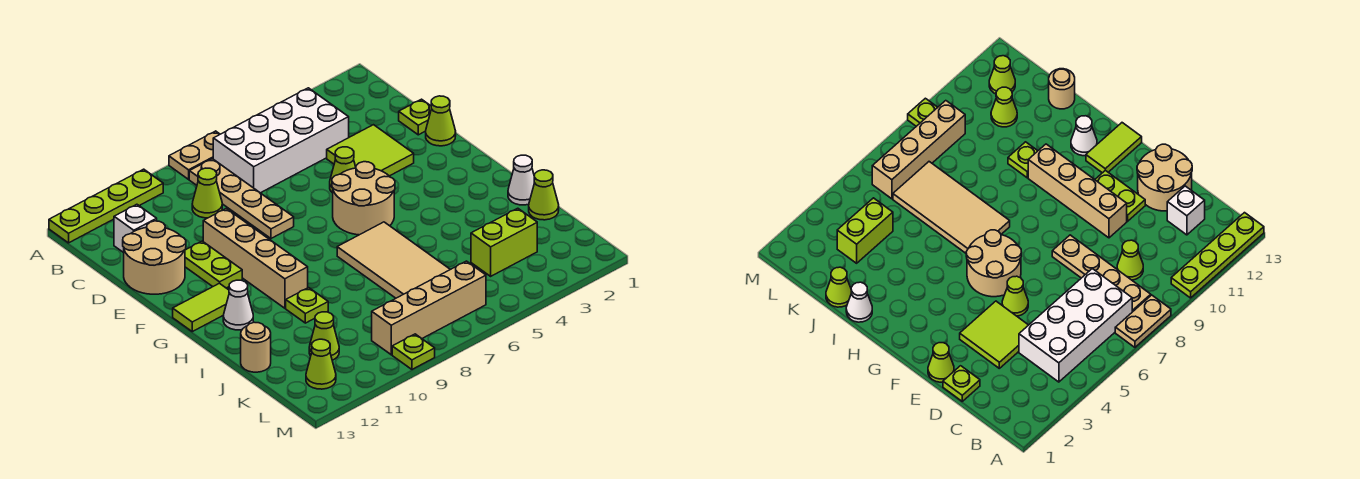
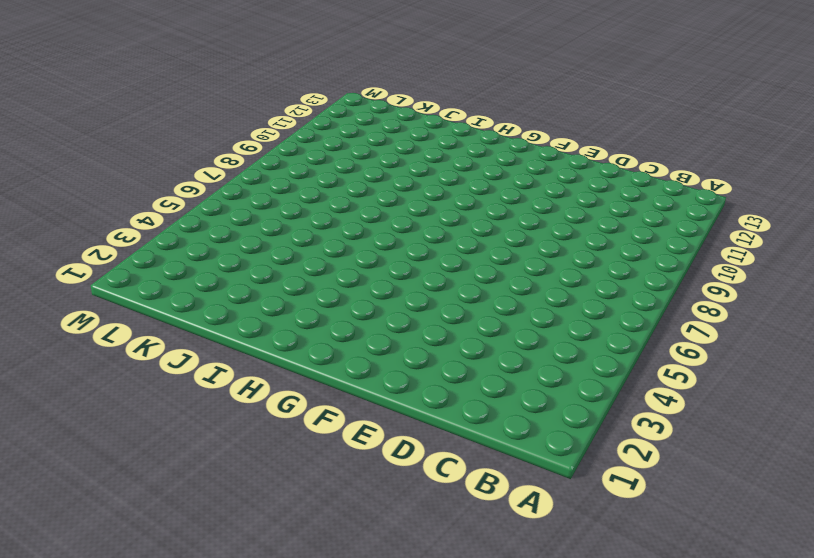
none -> tan plate A7:A8 level 1
none -> lime plate A10:A13 level 1
none -> white brick B4:C7 level 1

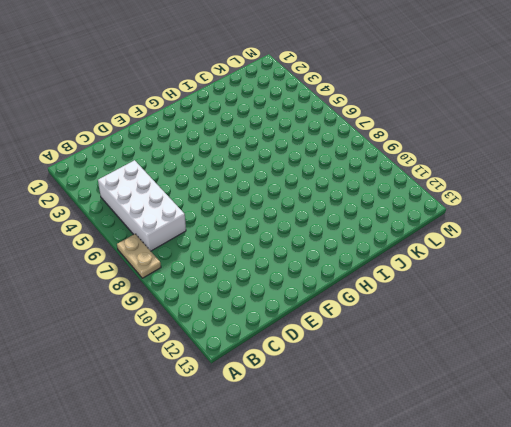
none -> lime plate A10:A13 level 1
none -> tan plate B8:E8 level 1
none -> lime cone C9 level 1

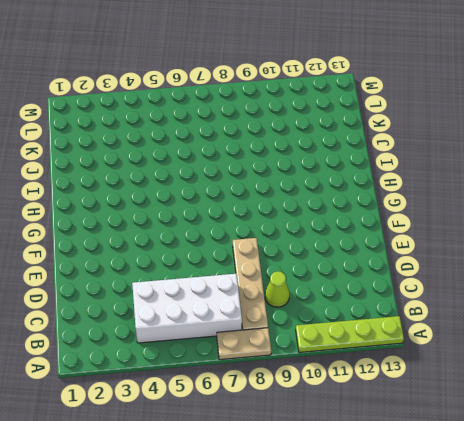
none -> white brick C12 level 1
none -> lime plate D1 level 1
none -> lime tile D3:E4 level 1

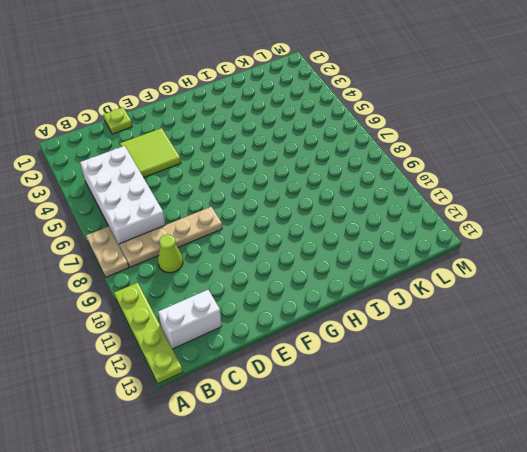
white brick B12:C12 level 1 -> white brick C12 level 1
none -> tan round brick D12:E13 level 1
none -> lime cone E1 level 1
none -> lime cone E5 level 1

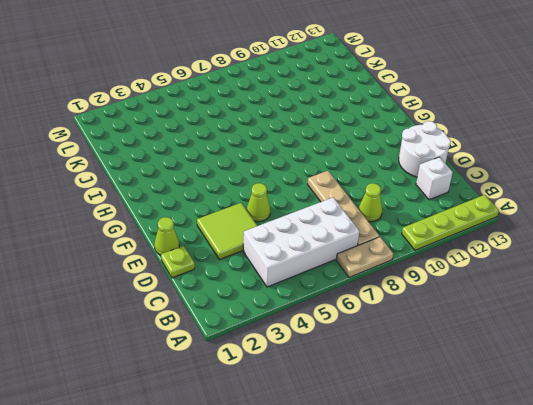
white round brick D12:E13 level 1 -> tan round brick D12:E13 level 1
none -> tan brick E10:H10 level 1
none -> lime plate E11:F11 level 1
none -> tan round brick F5:G6 level 1

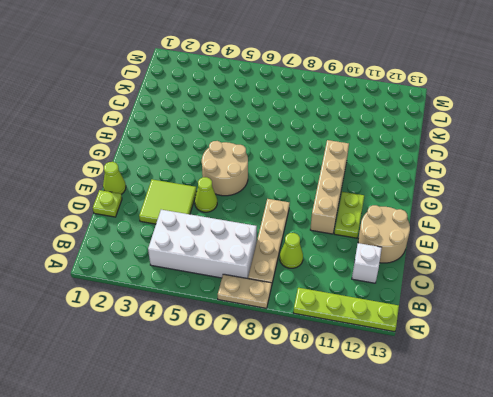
none -> lime tile G12:G13 level 1
none -> tan tile H6:K7 level 1
none -> white cone H12 level 1

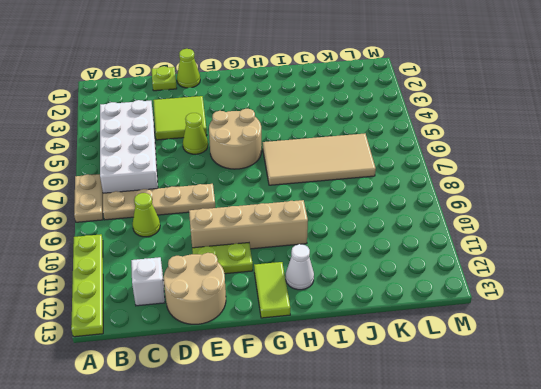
none -> white cone I1 level 1
none -> lime plate I10 level 1
none -> lime cone J1 level 1

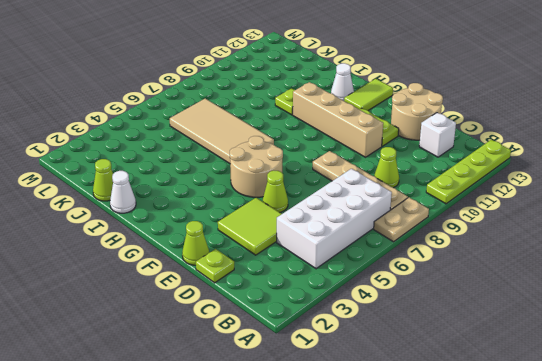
none -> tan round brick J13 level 1
none -> lime brick K3:K4 level 1
none -> lime cone K11 level 1

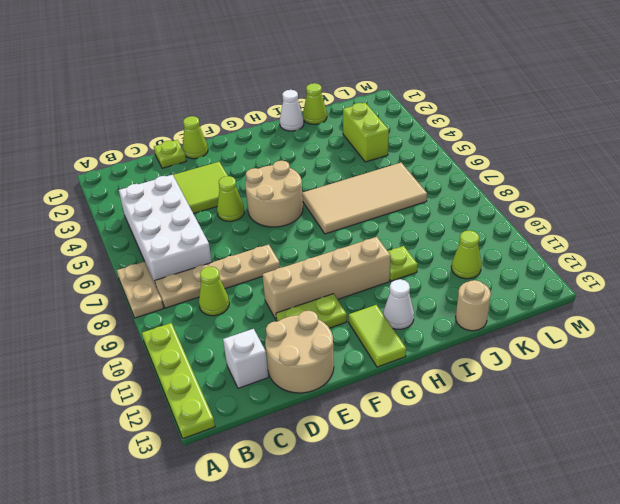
none -> tan brick L6:L9 level 1
none -> lime cone L12 level 1
none -> lime plate M9 level 1

